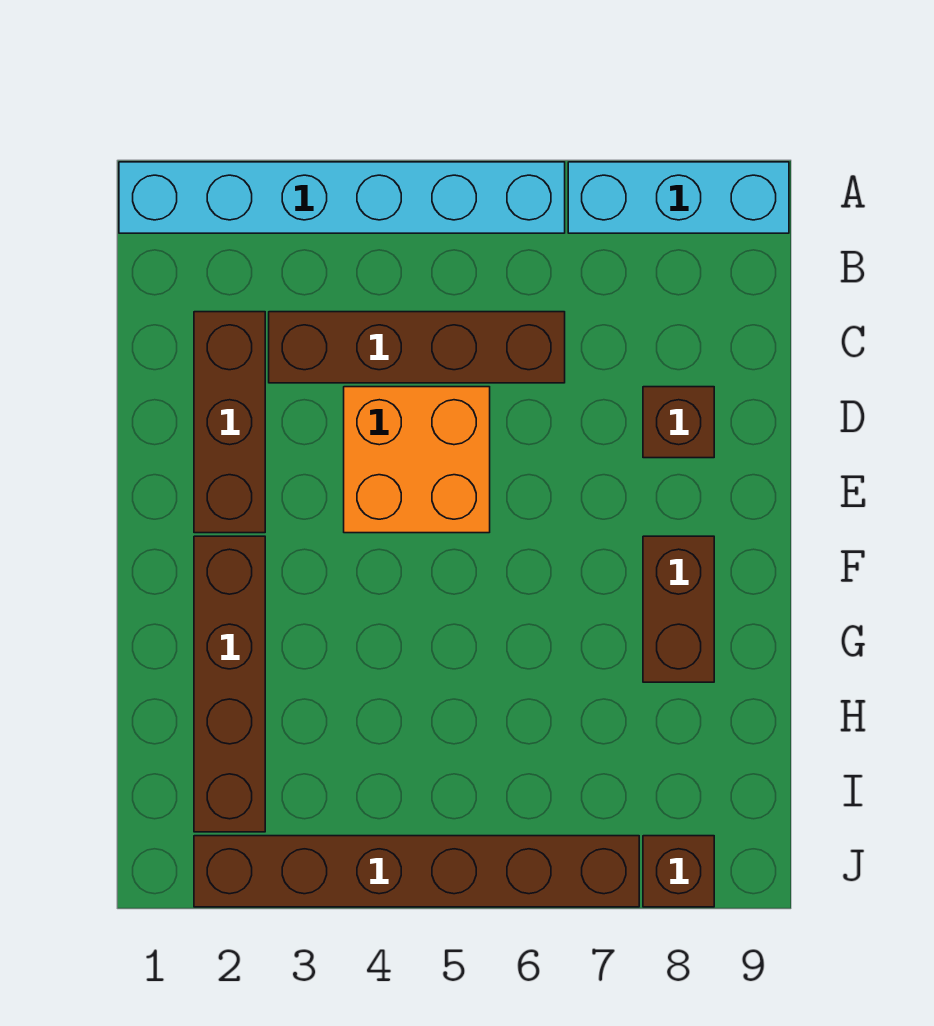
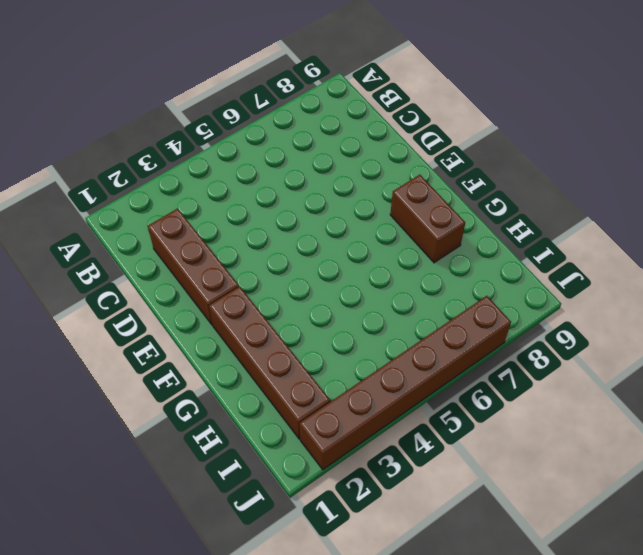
none -> cyan brick A1:A6 level 1
none -> cyan brick A7:A9 level 1

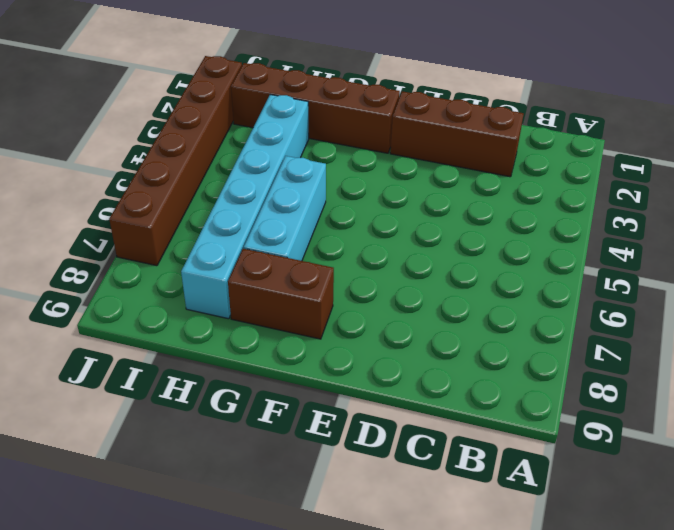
cyan brick G5:G7 level 1 -> cyan brick A7:A9 level 1
cyan brick H3:H8 level 1 -> cyan brick A1:A6 level 1
none -> brown brick C3:C6 level 1
none -> orange brick D4:E5 level 1

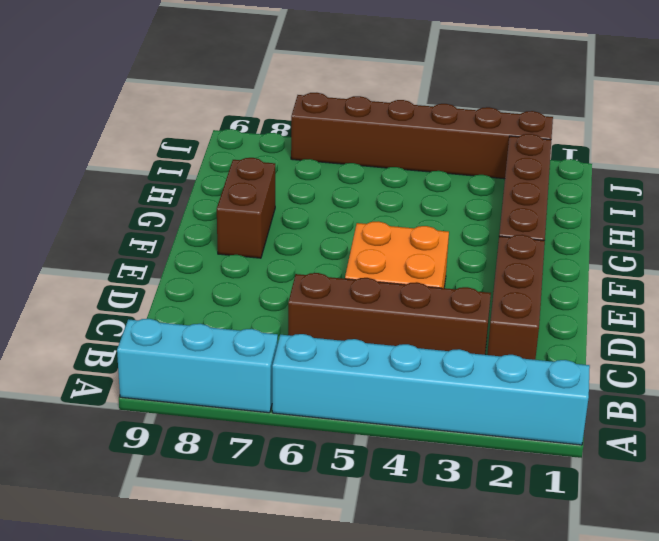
none -> brown brick D8 level 1
none -> brown brick J8 level 1

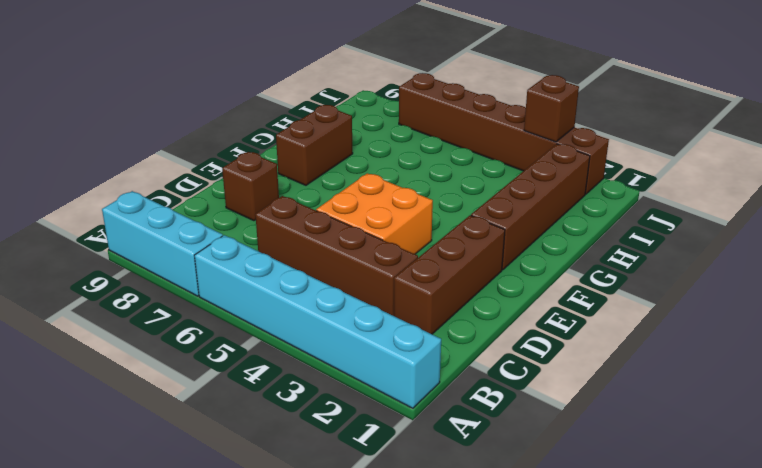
brown brick J3 level 2 -> brown brick J8 level 1

